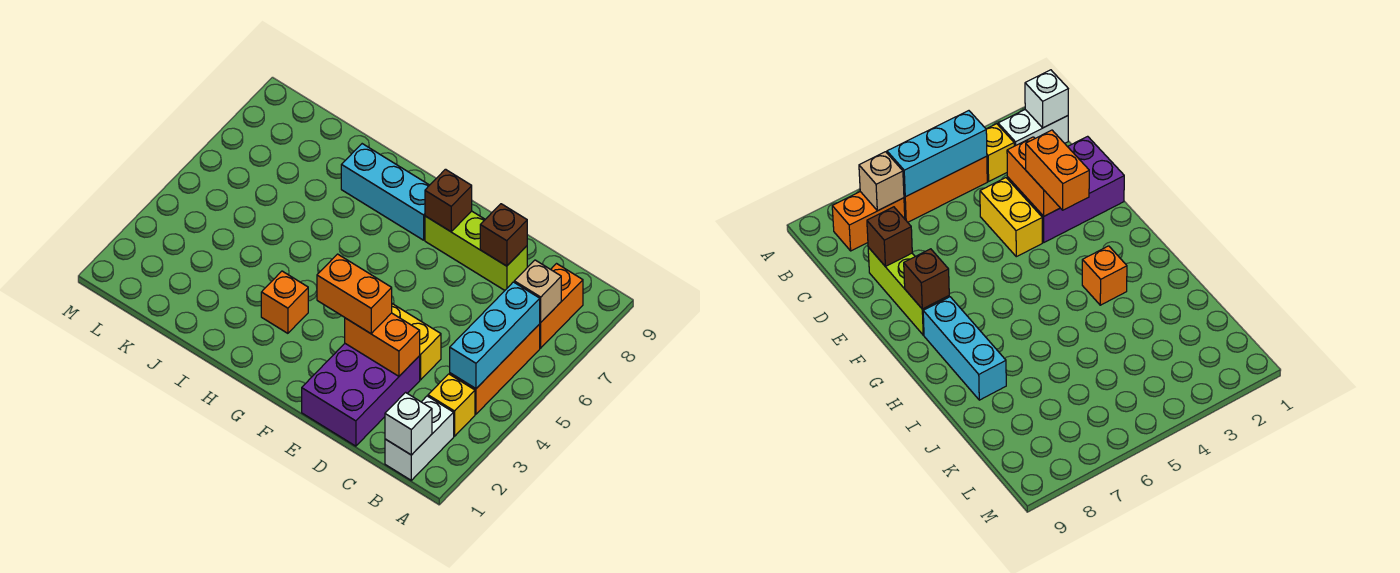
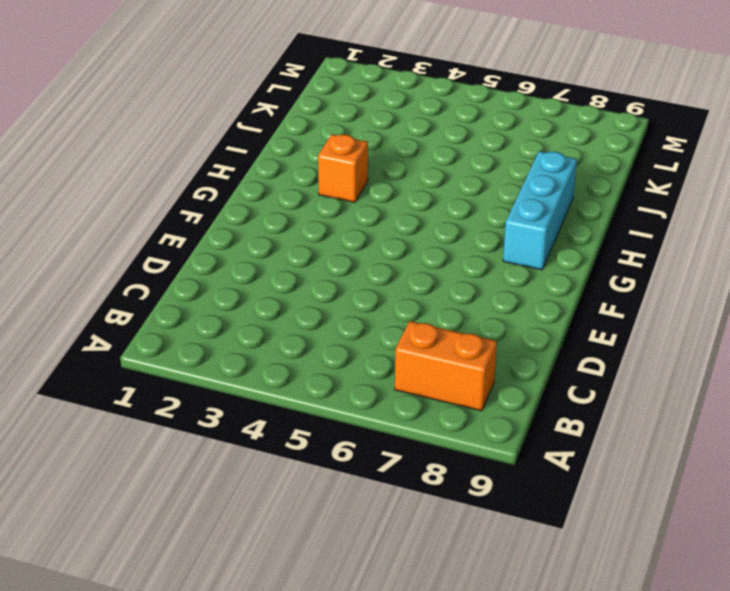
none -> white brick B1:B2 level 1
none -> yellow brick B3 level 1
none -> orange brick B4:B6 level 1

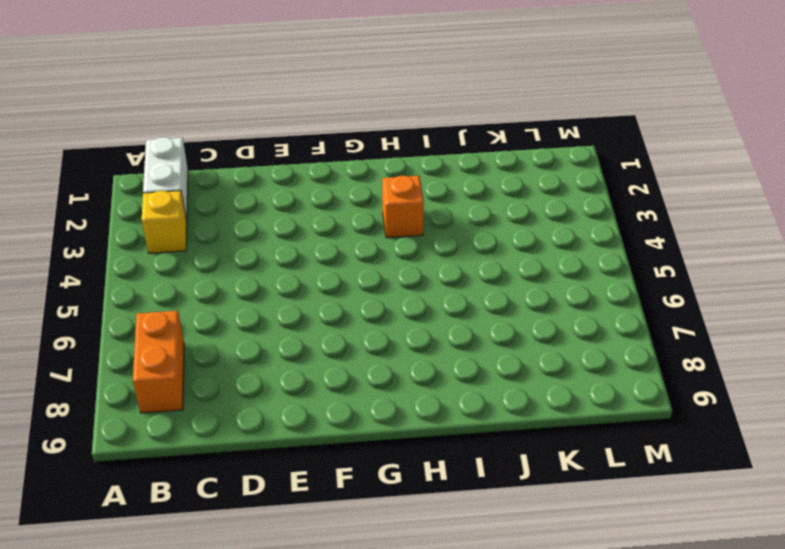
none -> orange brick B4:B6 level 1
none -> purple brick D1:E3 level 1
none -> yellow brick D4:E4 level 1

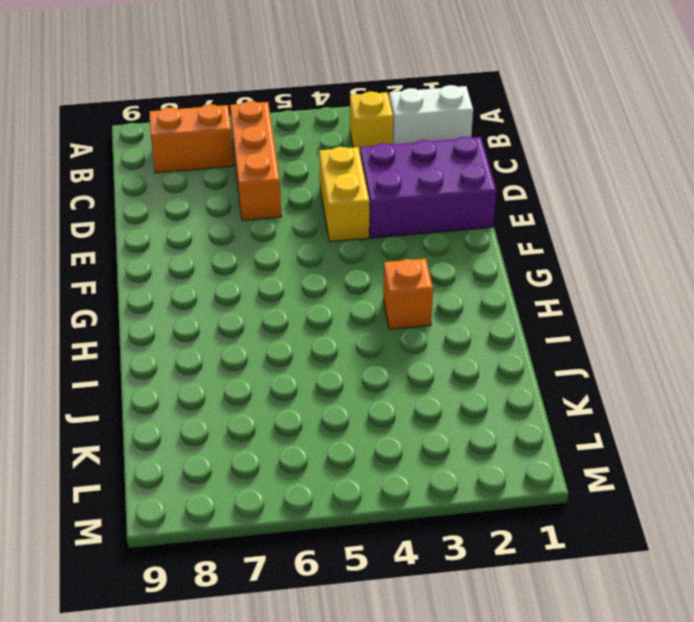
orange brick B6:D6 level 1 -> orange brick B4:B6 level 1
none -> lime brick D8:F8 level 1
none -> cyan brick G8:I8 level 1
none -> white brick B1 level 2

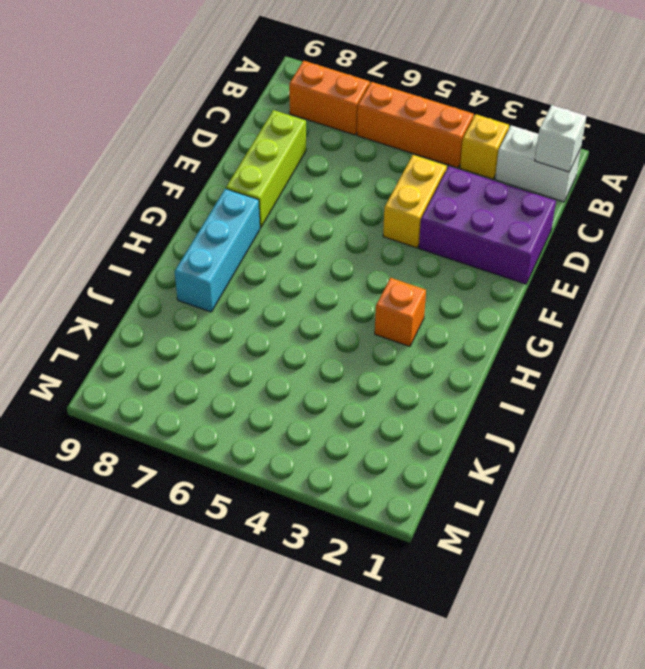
none -> cyan brick B4:B6 level 2
none -> tan brick B7 level 2
none -> orange brick D3:E3 level 2

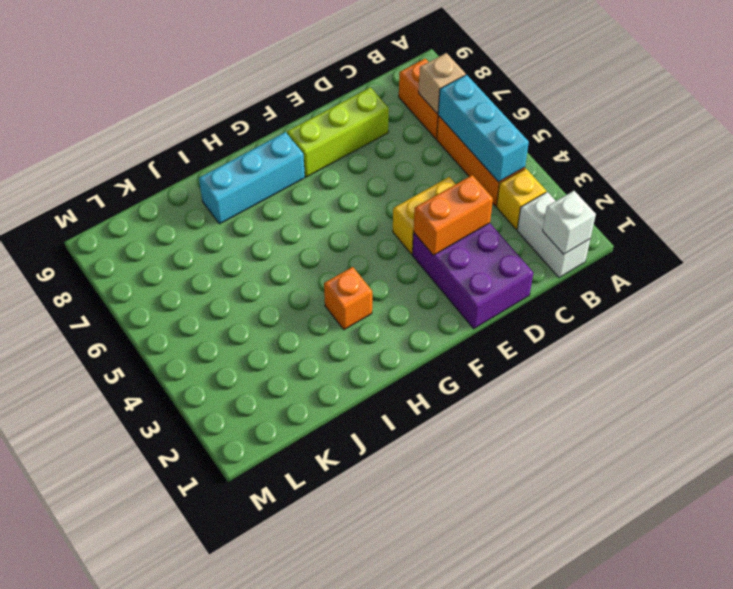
none -> brown brick D8 level 2
none -> brown brick F8 level 2
none -> orange brick E3:F3 level 3

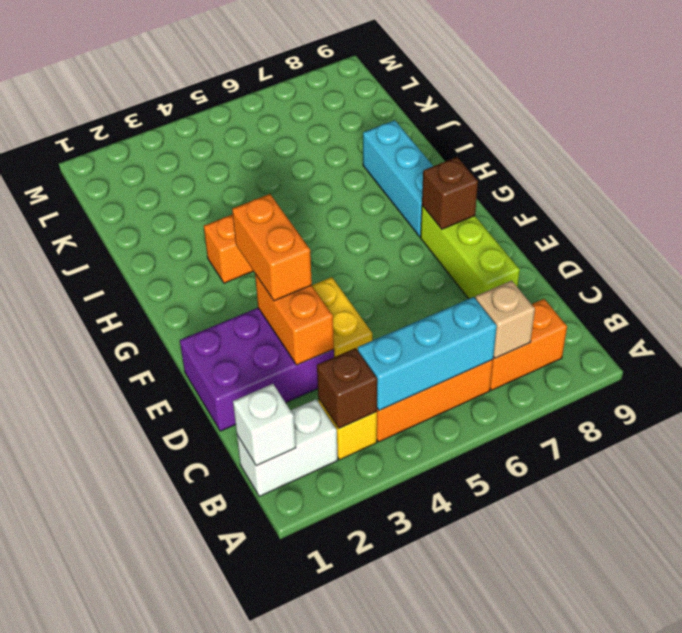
brown brick B3 level 2 -> brown brick D8 level 2

